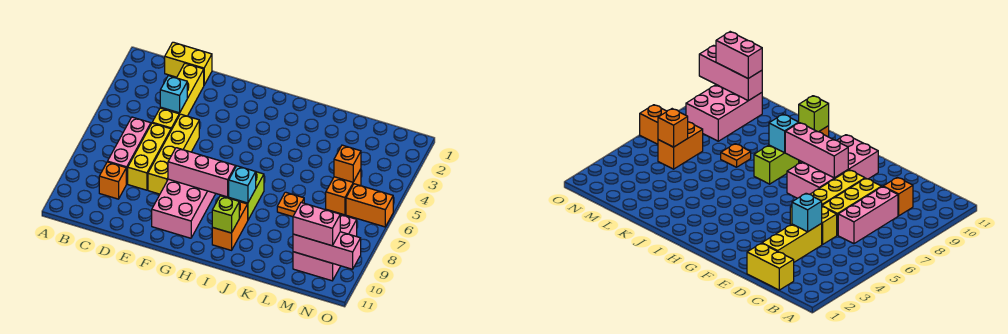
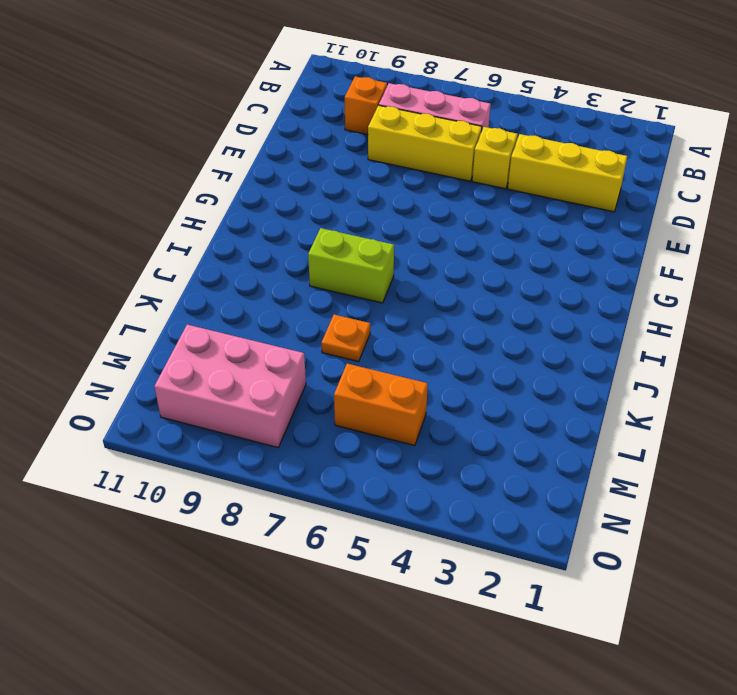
none -> yellow brick C1:D1 level 1
none -> yellow brick E5:E8 level 1
none -> pink brick F7:G10 level 1

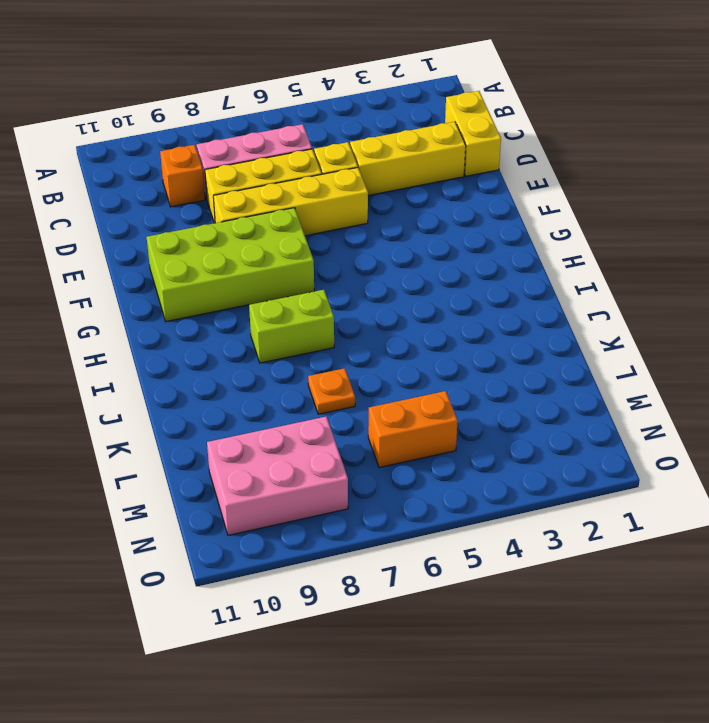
lime brick F7:G10 level 1 -> pink brick F7:G10 level 1
none -> orange brick I9:I10 level 1
none -> orange brick N6:O6 level 1
none -> cyan brick D4 level 2

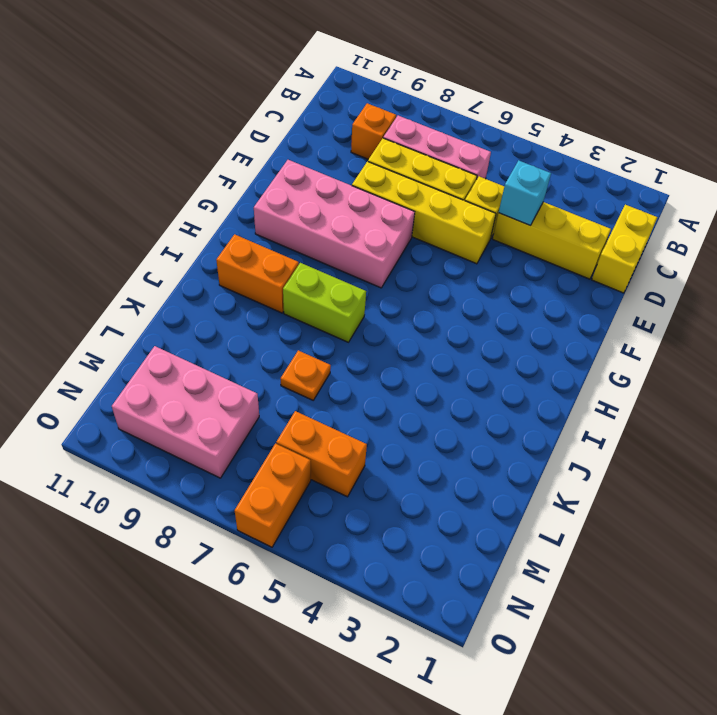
none -> pink brick F8:H8 level 2
none -> cyan brick I8 level 2
none -> lime brick I10 level 2

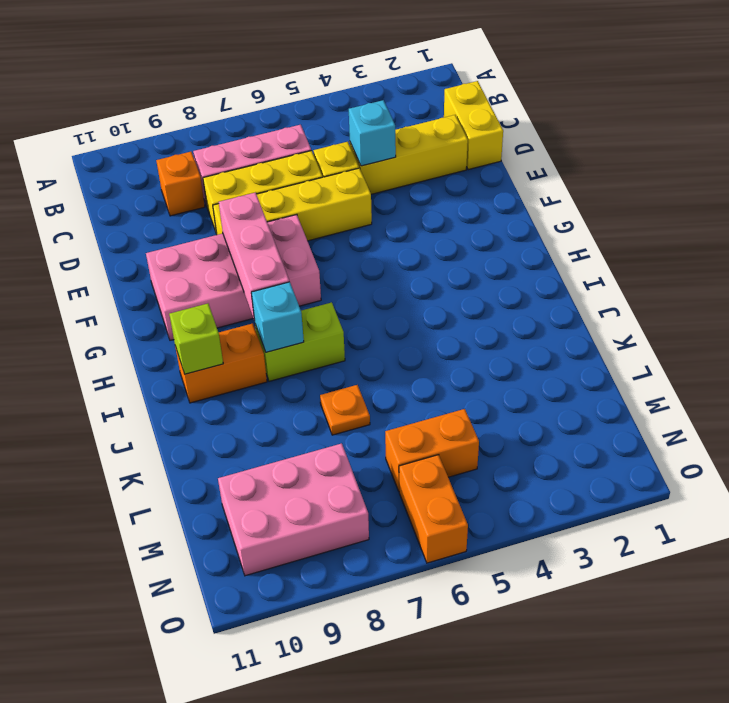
none -> orange brick M5 level 2
none -> pink brick M10:O10 level 2
none -> pink brick M10:N10 level 3

